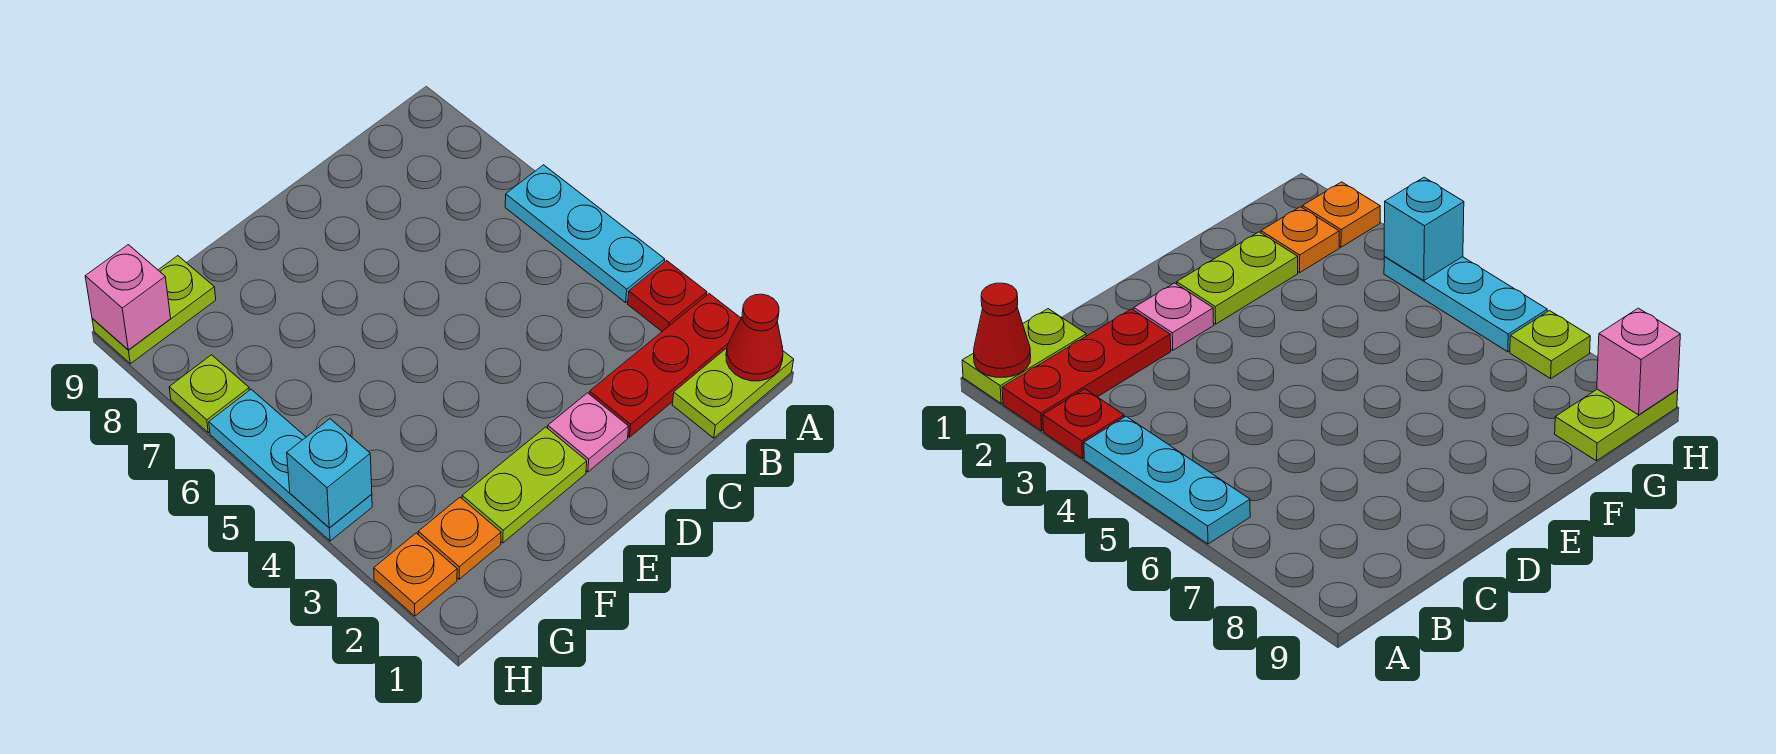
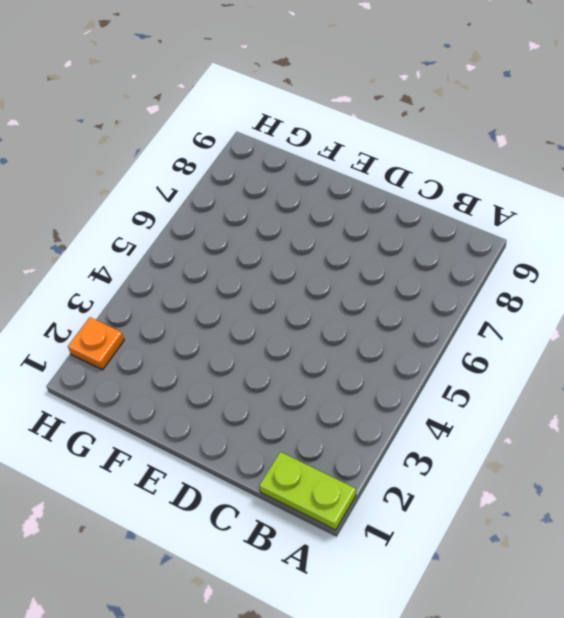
none -> red plate A2:C2 level 1
none -> red plate A3 level 1
none -> cyan plate A4:A6 level 1

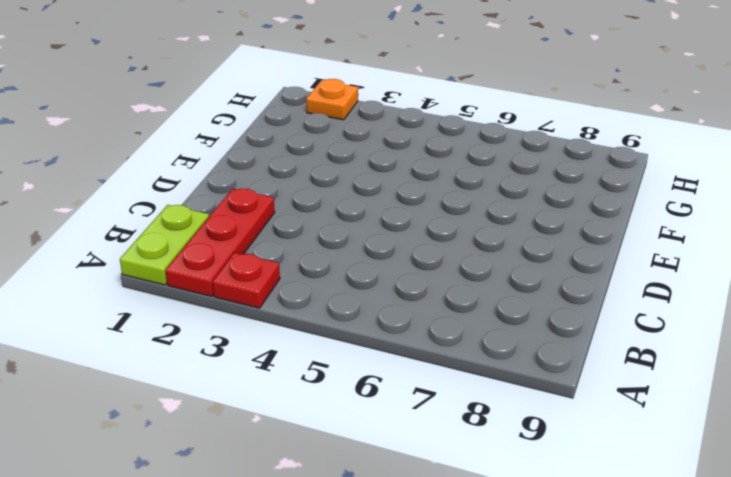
none -> cyan plate A4:A6 level 1
none -> pink plate D2 level 1
none -> lime plate E2:F2 level 1

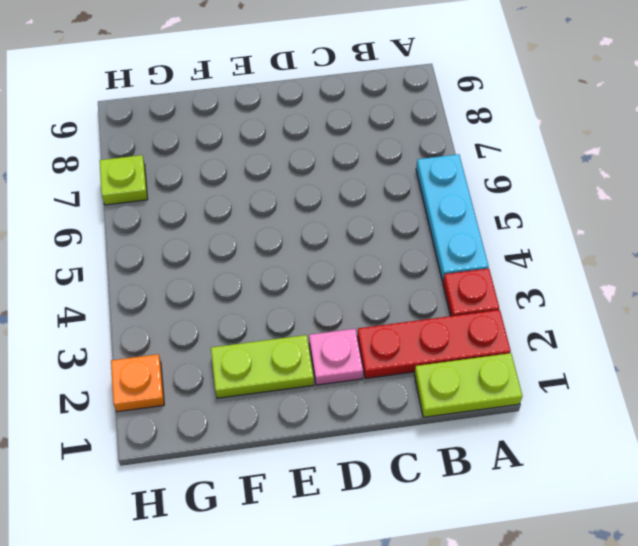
none -> orange plate G2 level 1
none -> lime plate G9:H9 level 1
none -> cyan plate H4:H6 level 1

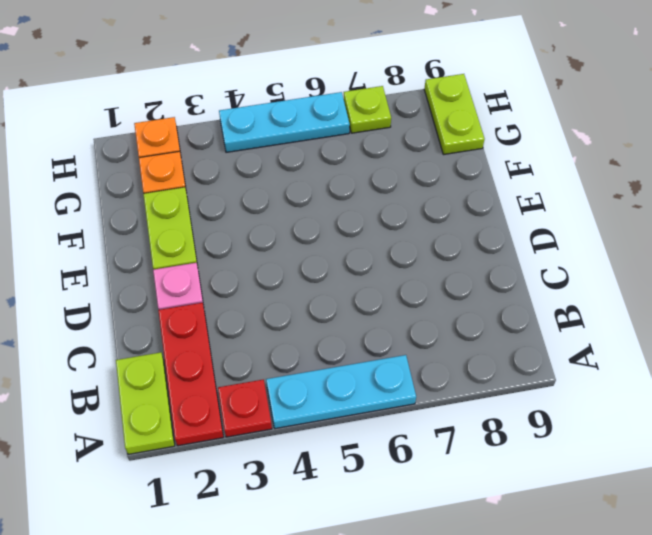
none -> red cone A1 level 2
none -> cyan brick H4 level 2
none -> pink brick H9 level 2

